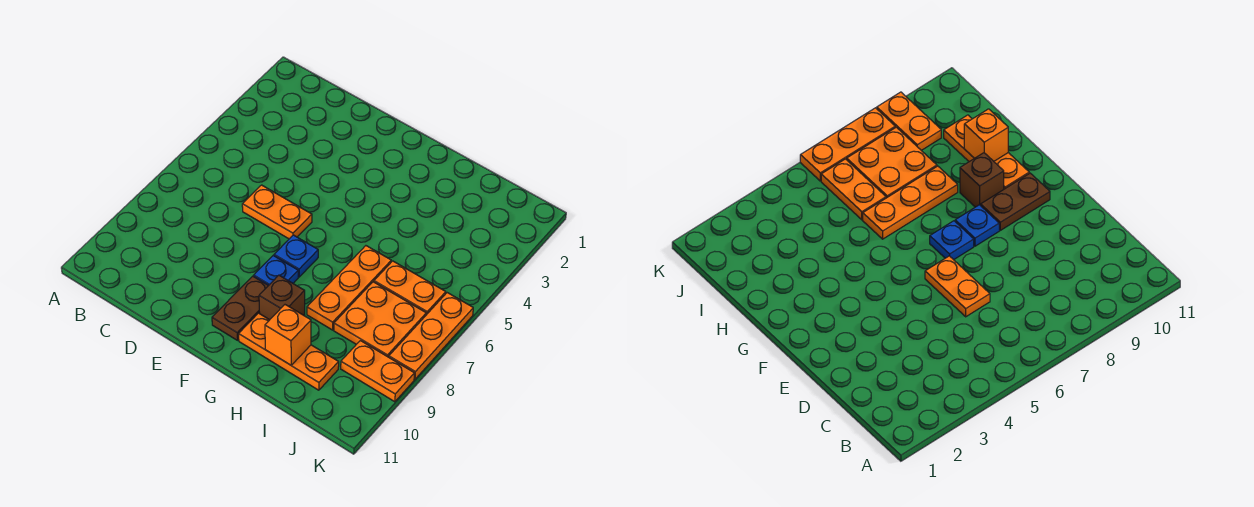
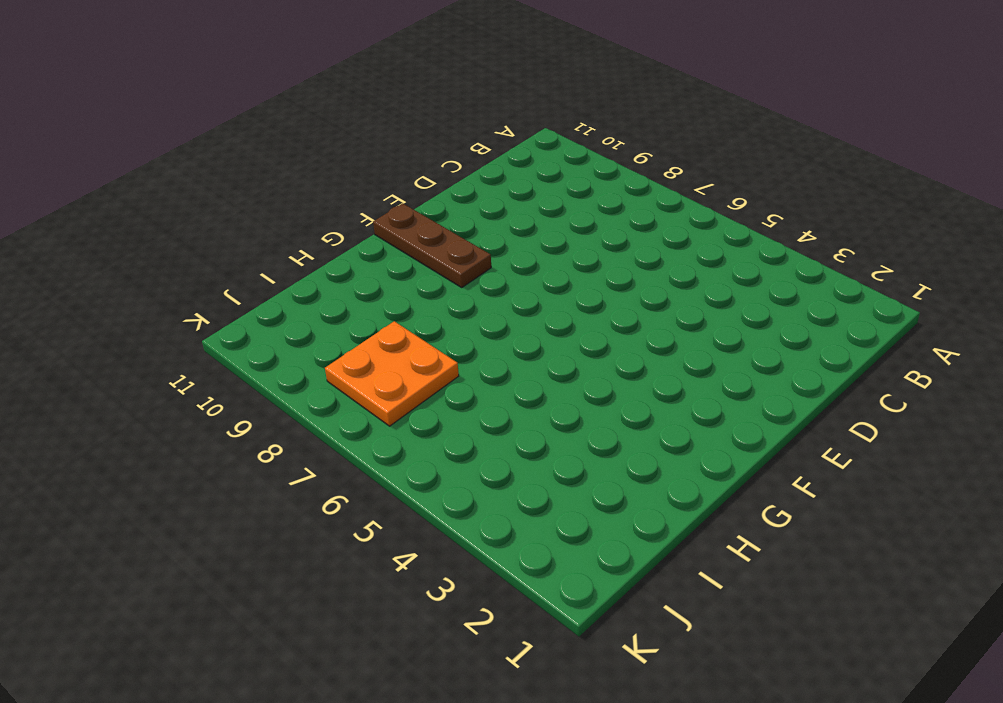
brown plate F9:F11 level 1 -> brown plate F9:F10 level 1
none -> orange plate D6:E6 level 1
none -> blue plate F7 level 1
none -> blue plate F8 level 1

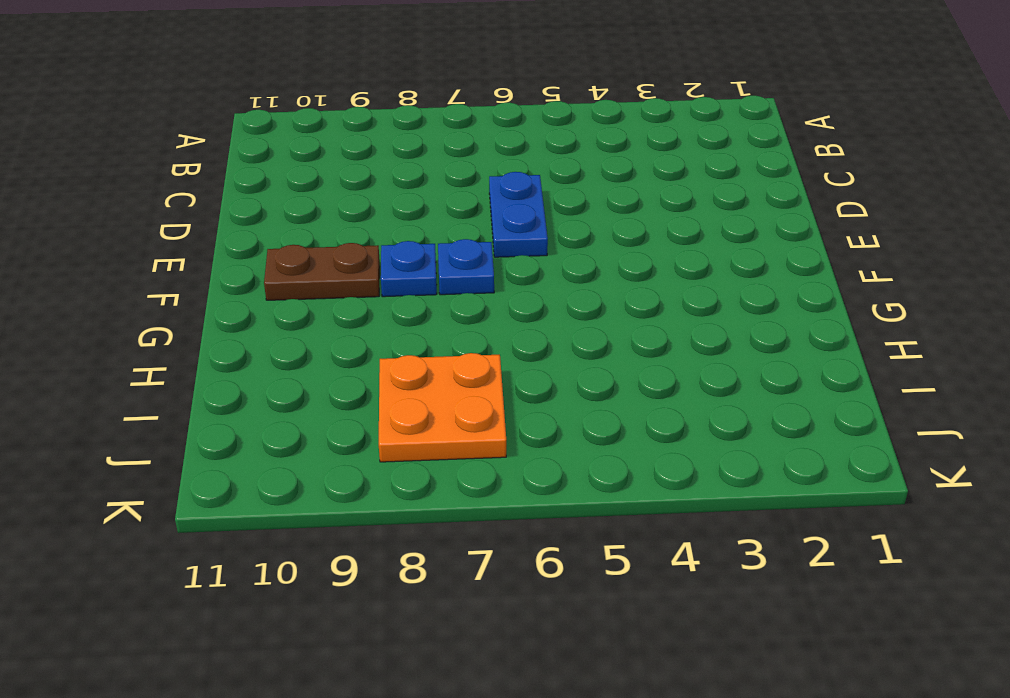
blue plate D6:E6 level 1 -> orange plate D6:E6 level 1
none -> brown brick G9 level 1
none -> orange plate G10:I10 level 1
none -> orange plate H6:H8 level 1

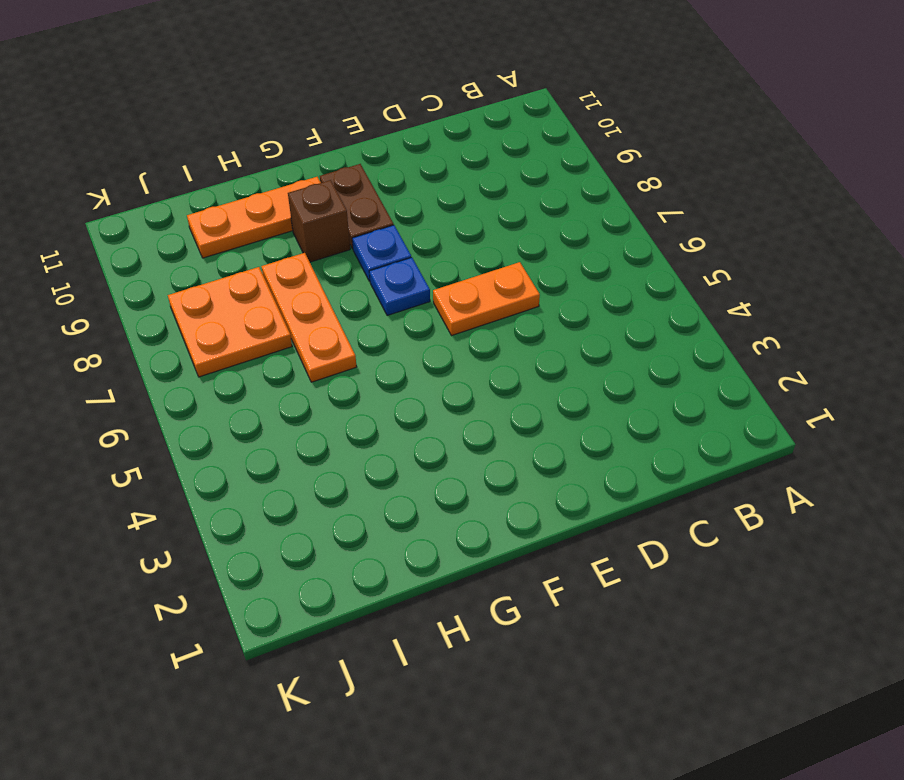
none -> orange plate I6:J6 level 1
none -> orange plate J9:K9 level 1
none -> orange plate K6:K8 level 1

